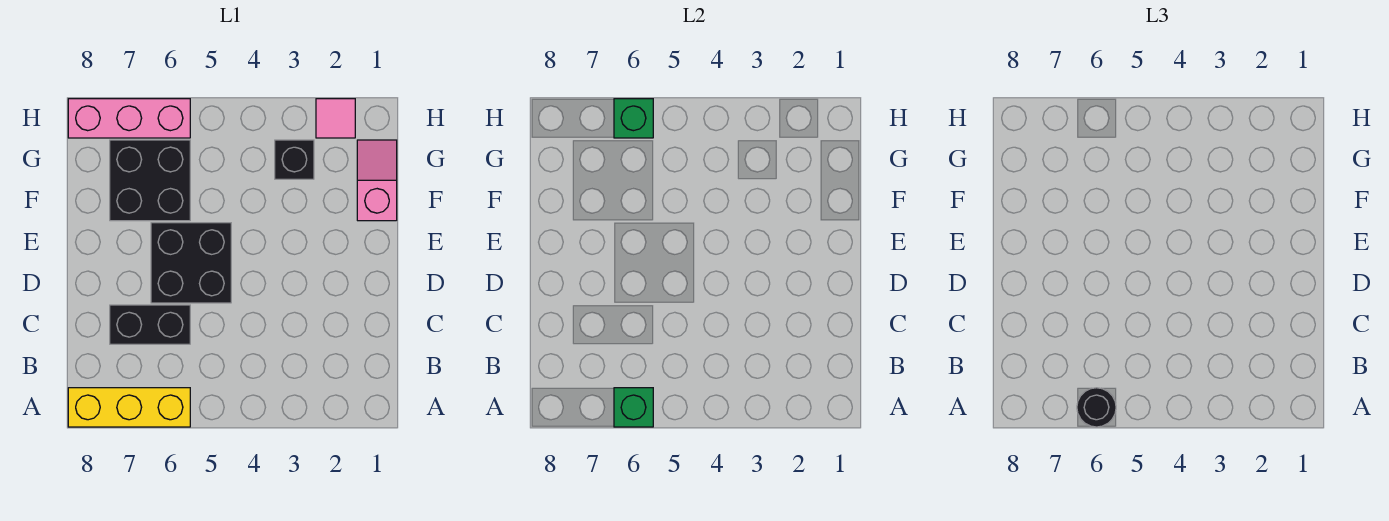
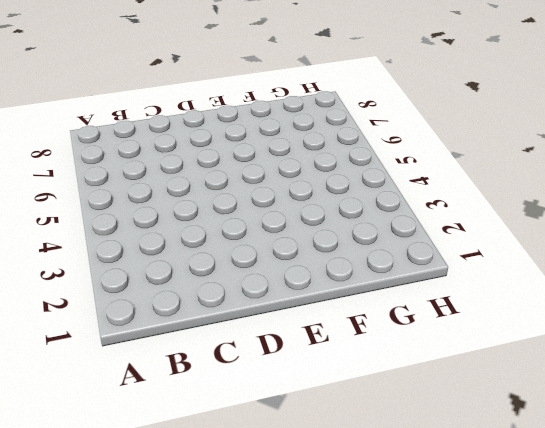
none -> yellow brick A6:A8 level 1
none -> black brick C6:C7 level 1

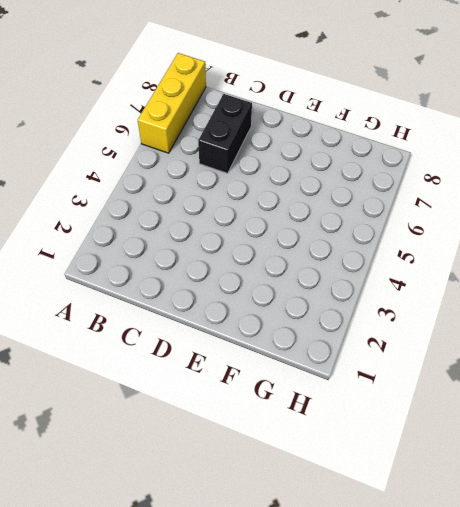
none -> black brick D5:E6 level 1
none -> pink slope F1:G1 level 1 top F

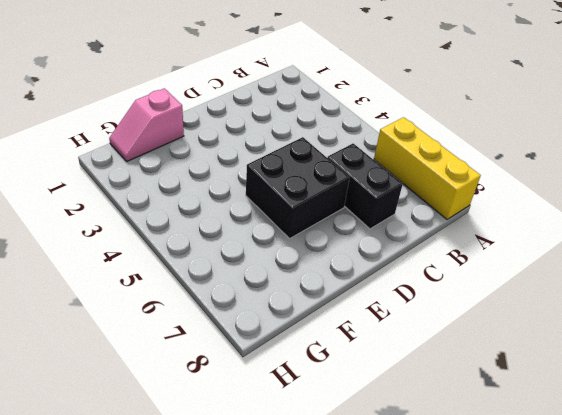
none -> black brick F6:G7 level 1
none -> black brick G3 level 1

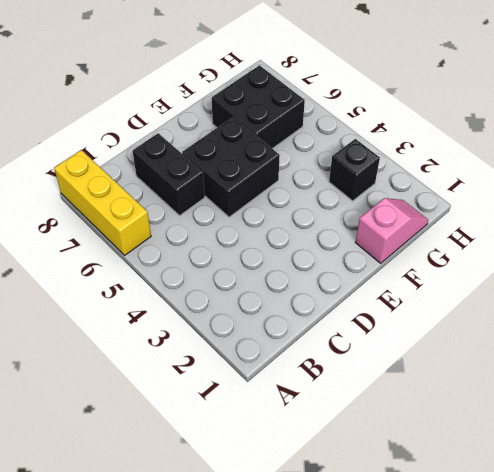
none -> pink tile H2 level 1
none -> pink brick H6:H8 level 1

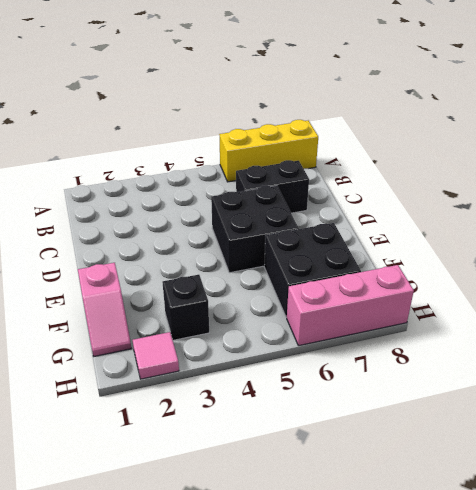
none -> green brick A6 level 2
none -> green brick H6 level 2

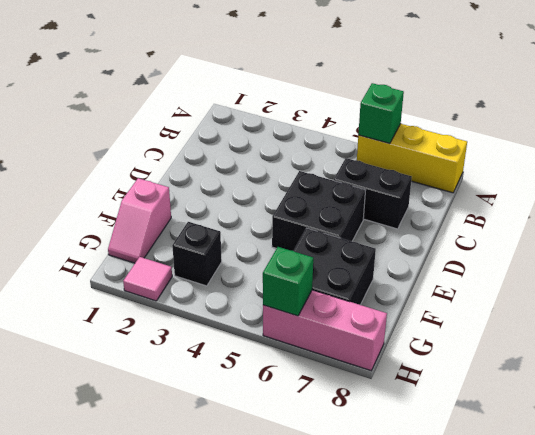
none -> black round brick A6 level 3

